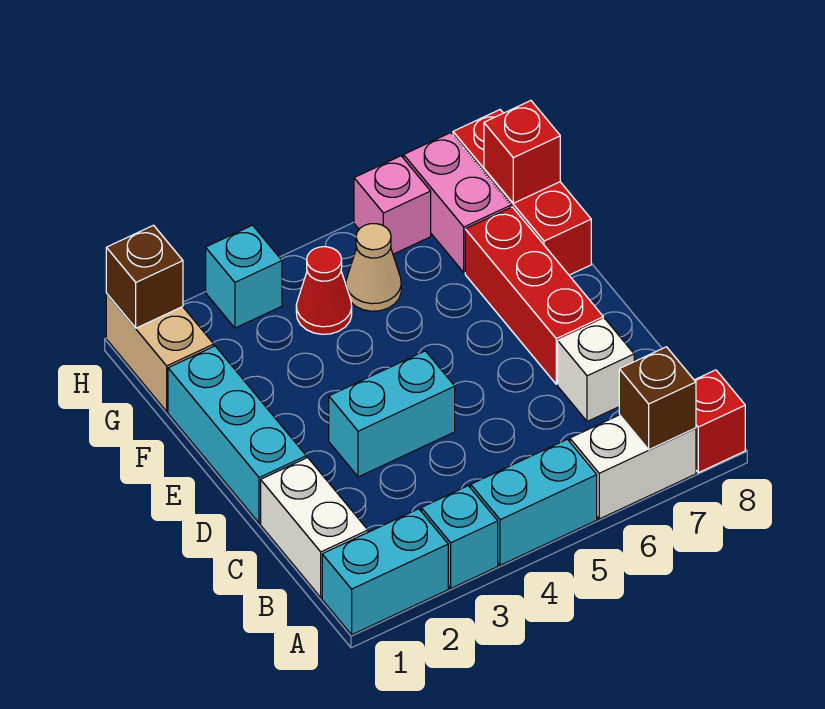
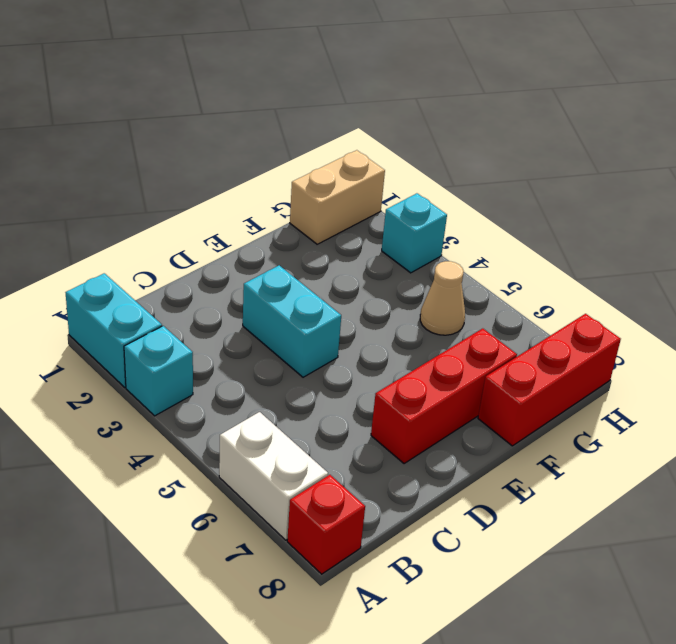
none -> cyan brick A4:A5 level 1
none -> white brick B1:C1 level 1
none -> white brick C7 level 1

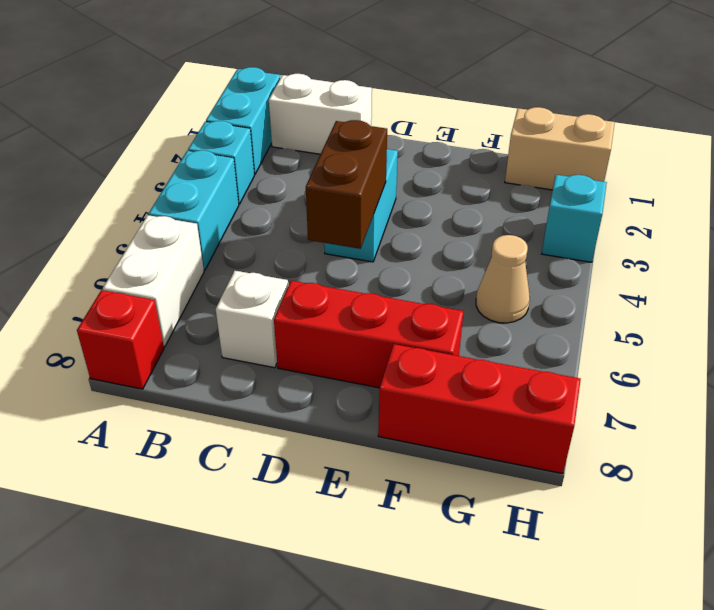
brown brick D4:D5 level 2 -> none
none -> cyan brick D1:F1 level 1
none -> red cone G4 level 1
none -> pink brick G7:H7 level 1

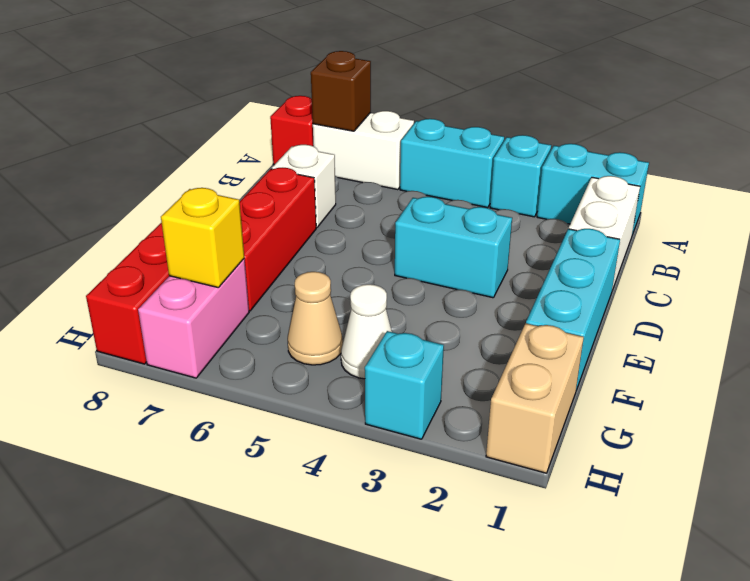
white cone G4 level 1 -> red cone G4 level 1
yellow brick G7 level 2 -> none
none -> pink brick H6 level 1
none -> red brick G8 level 2
none -> brown brick H1 level 2

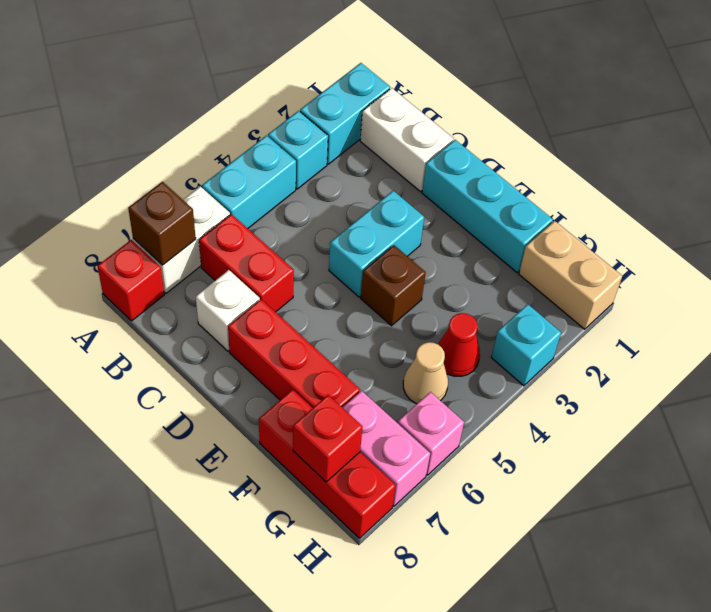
red brick B6:C6 level 1 -> none
brown brick E4 level 1 -> brown brick H1 level 2

